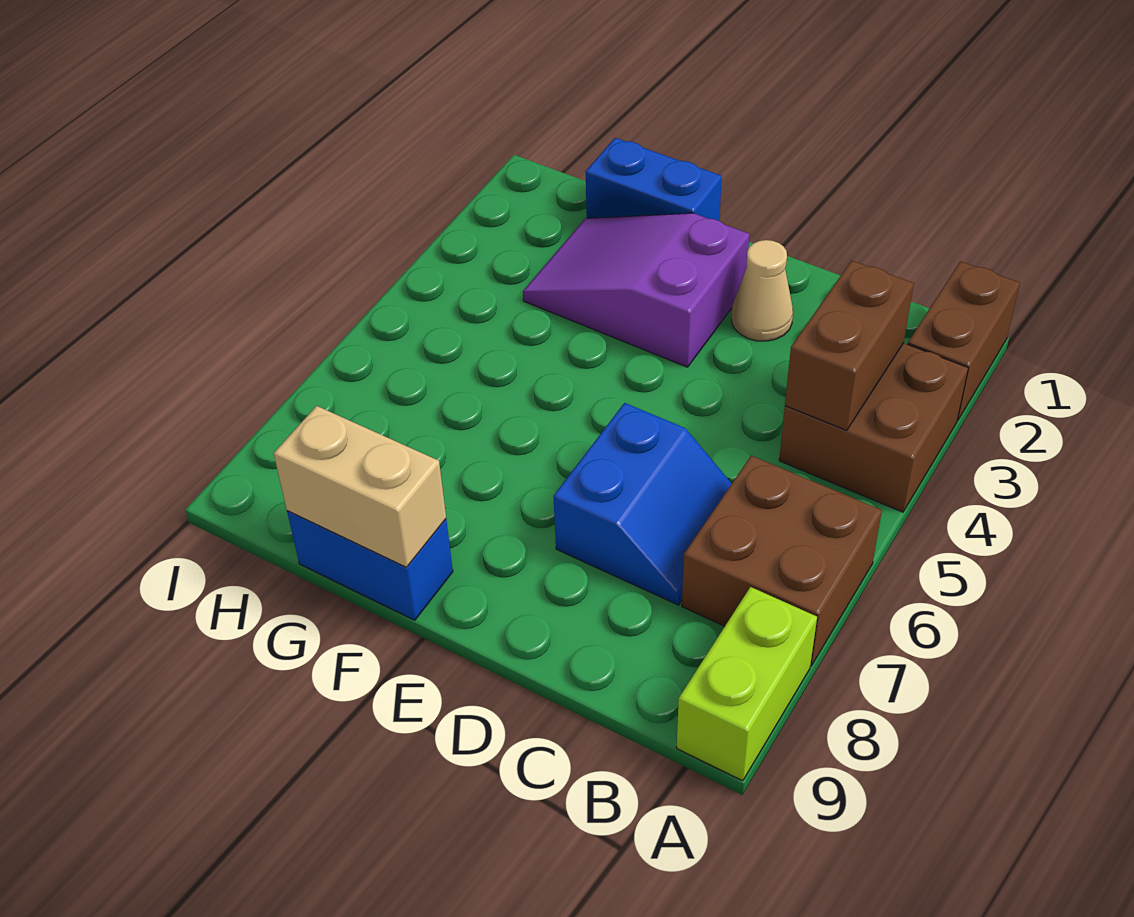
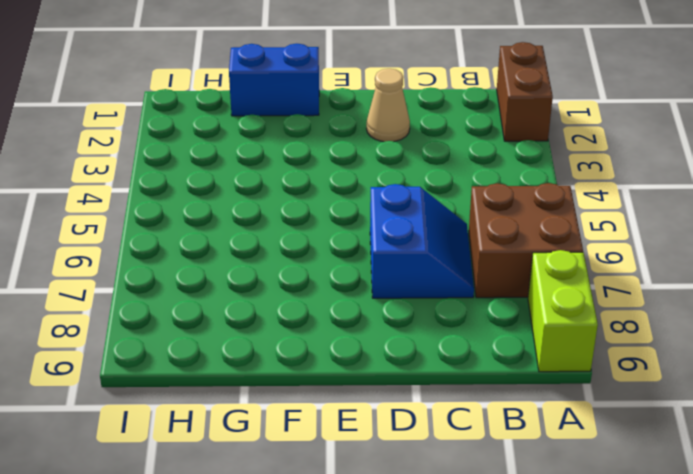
none -> brown brick A3:B4 level 1
none -> purple slope E2:G3 level 1 top E

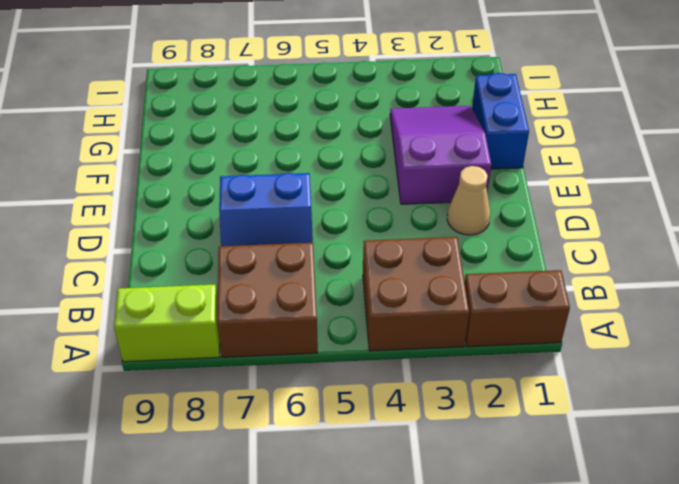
none -> blue brick F9:G9 level 1
none -> brown brick B3:B4 level 2

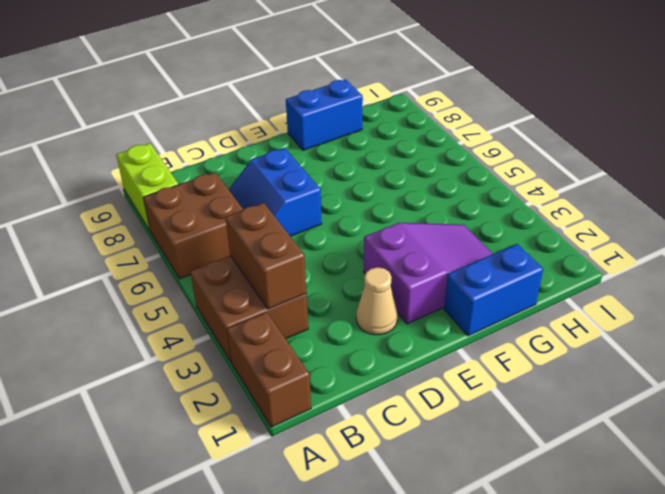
none -> tan brick F9:G9 level 2

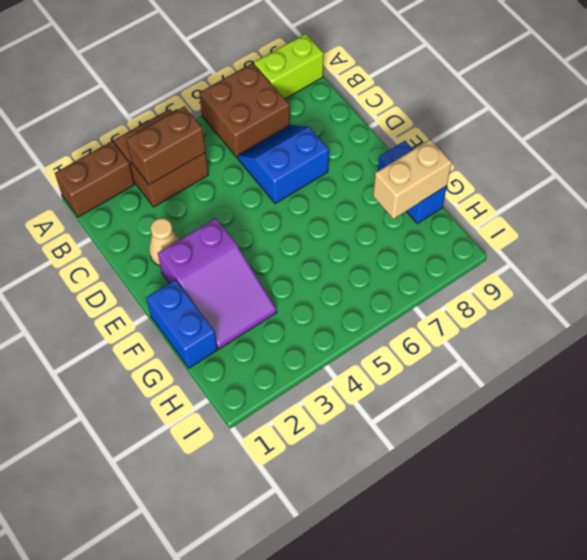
tan brick G8:G9 level 2 -> tan brick F9:G9 level 2

